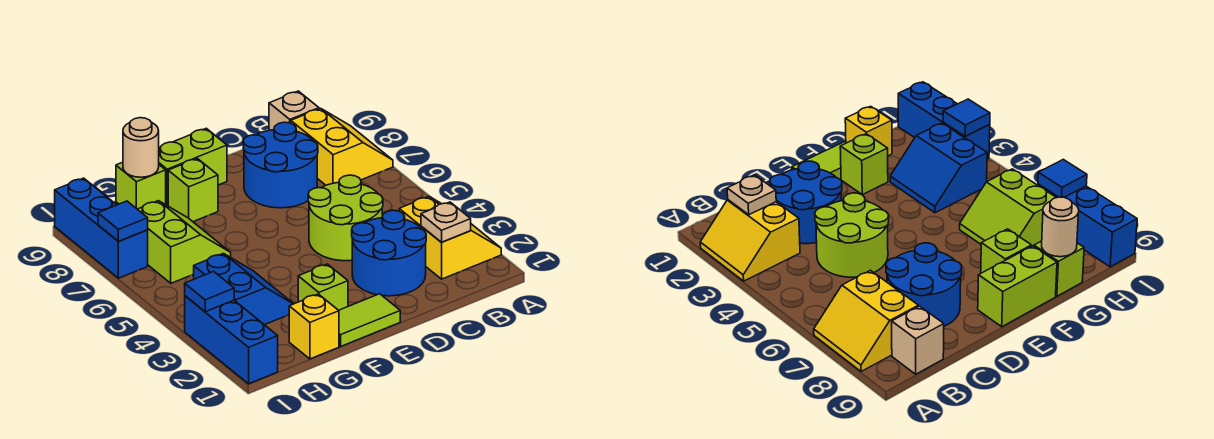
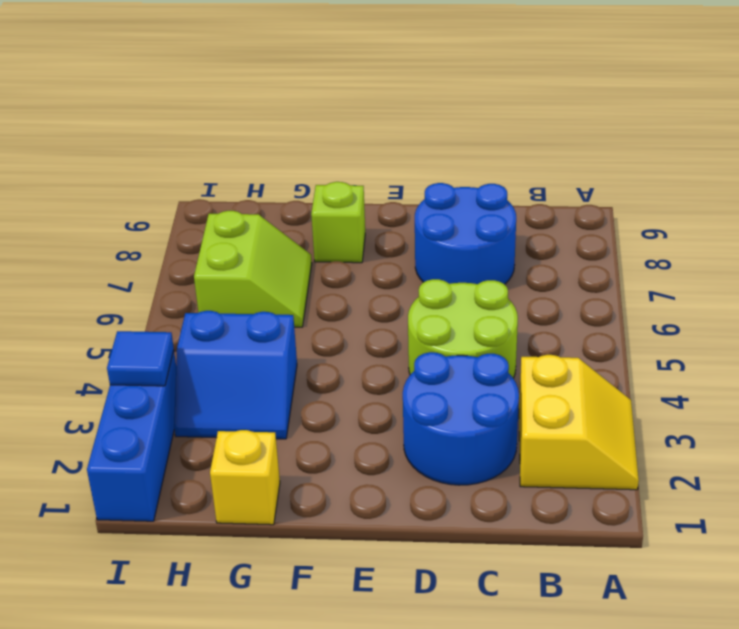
blue slope G3:H4 level 1 top 4 -> blue slope G3:H4 level 1 top H
none -> yellow slope A7:B8 level 1 top B
none -> tan brick B9 level 1
none -> lime tile E1:F1 level 1

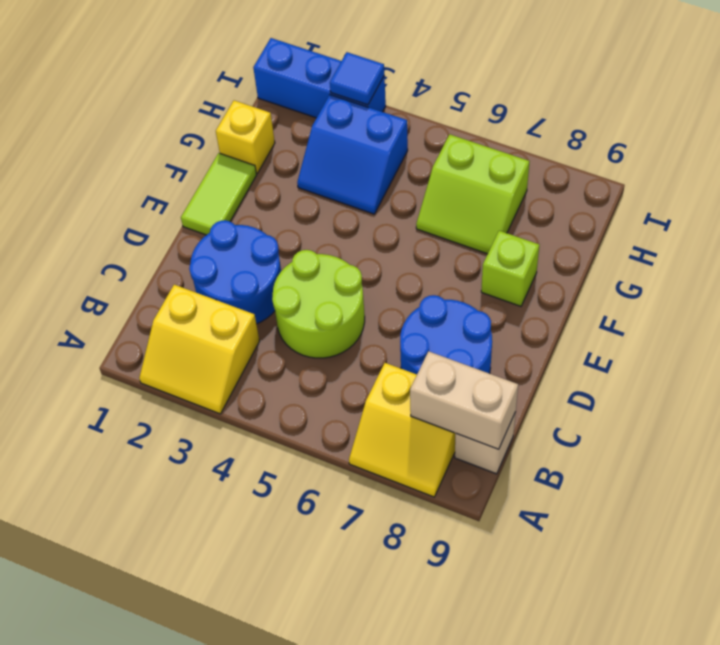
tan brick B8:B9 level 2 -> none
none -> lime brick E9:F9 level 1
none -> lime brick F2 level 1
none -> lime brick G9 level 1

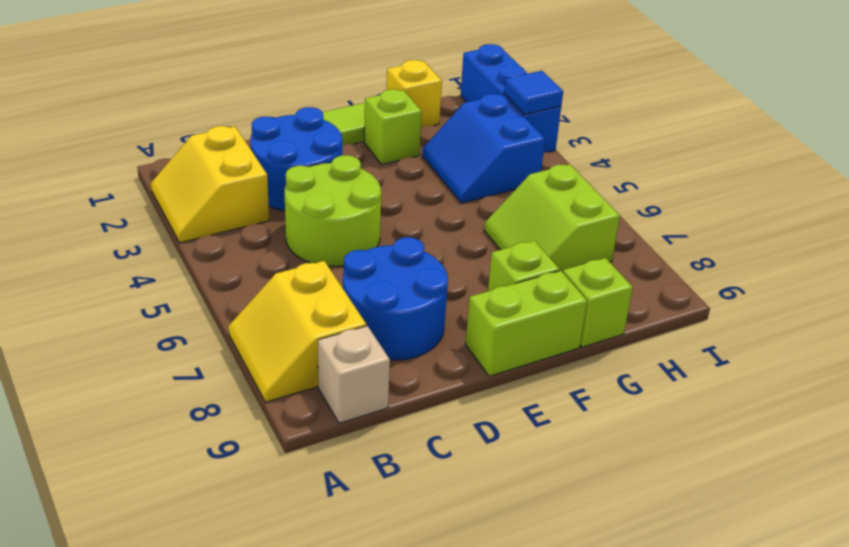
none -> blue brick I7:I9 level 1
none -> tan plate B2 level 2
none -> tan round brick G9 level 2

